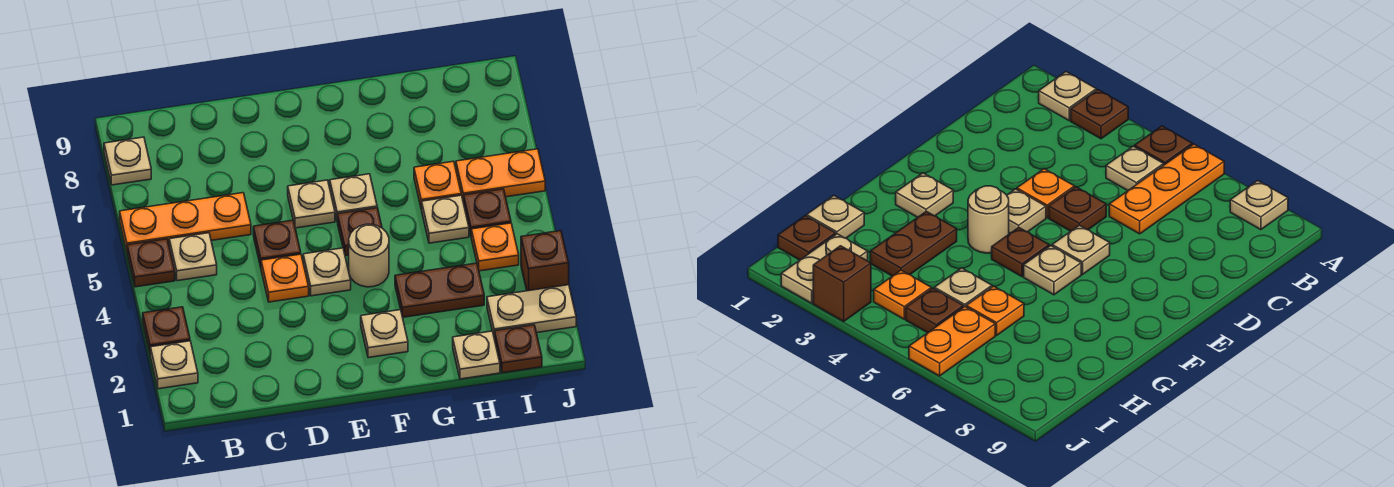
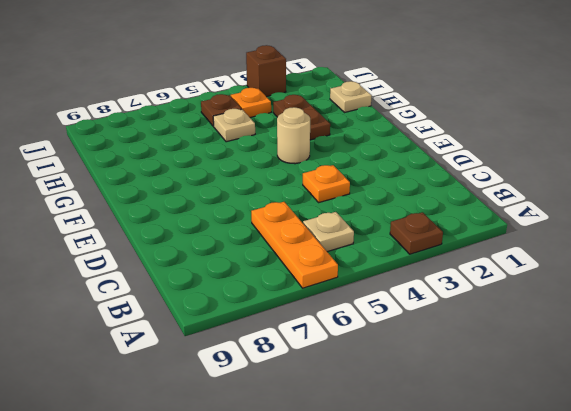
none -> tan plate A2 level 1
none -> brown plate A5 level 1
none -> tan plate A8 level 1

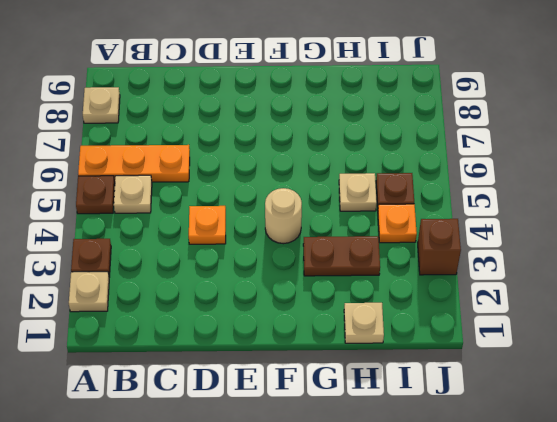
none -> brown plate D5 level 1
none -> tan plate E4 level 1
none -> tan plate E6 level 1

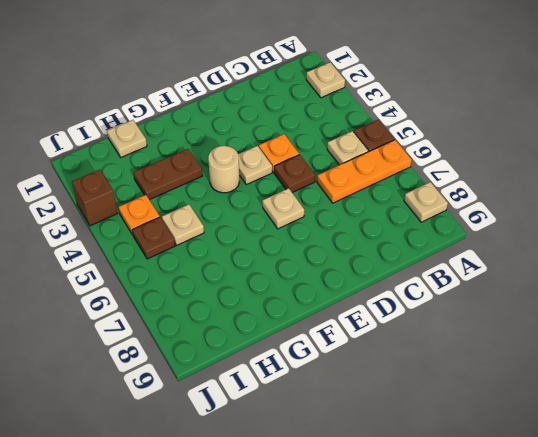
none -> brown plate A3 level 1
none -> tan plate F2 level 1
none -> brown plate F5 level 1

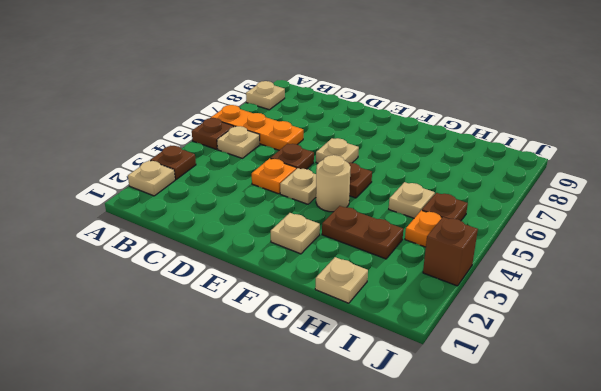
none -> tan plate F6 level 1
none -> orange plate H6 level 1
none -> brown plate I1 level 1

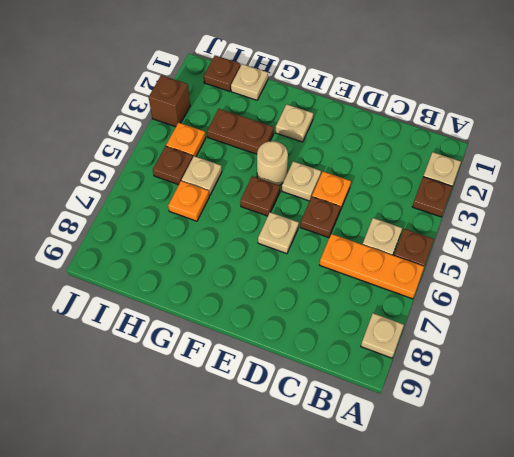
none -> tan plate F6 level 1
none -> tan plate I2:J2 level 1
none -> orange plate I6:J6 level 1

